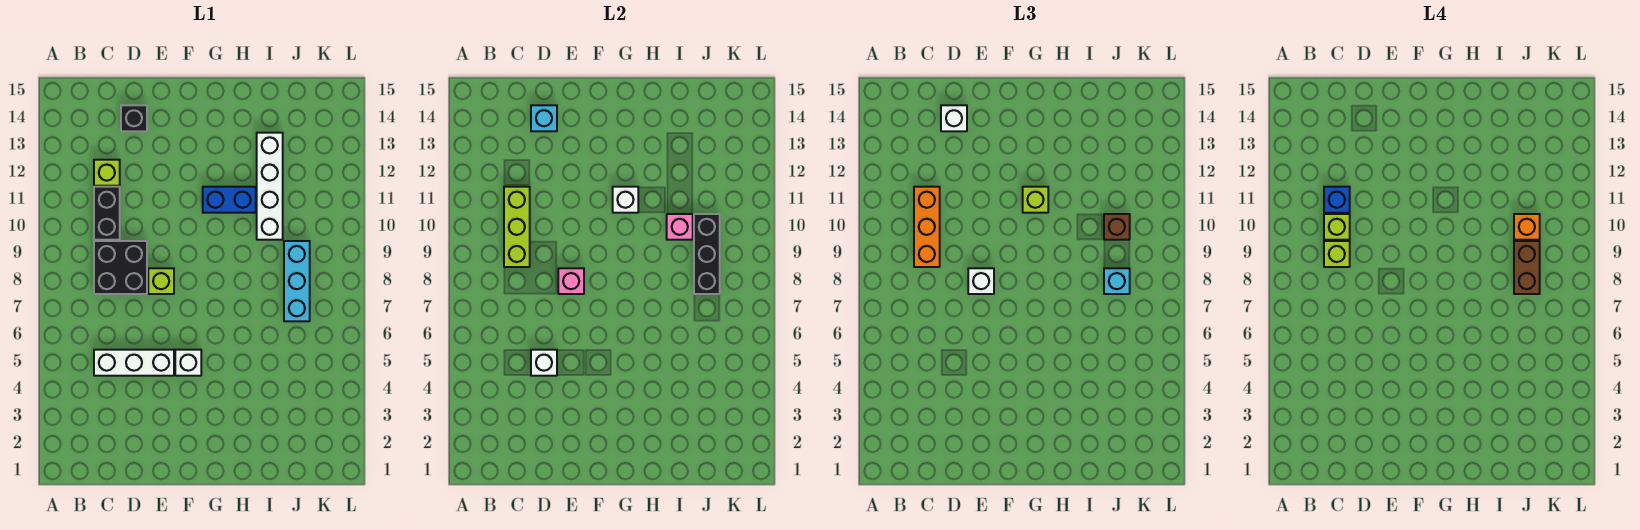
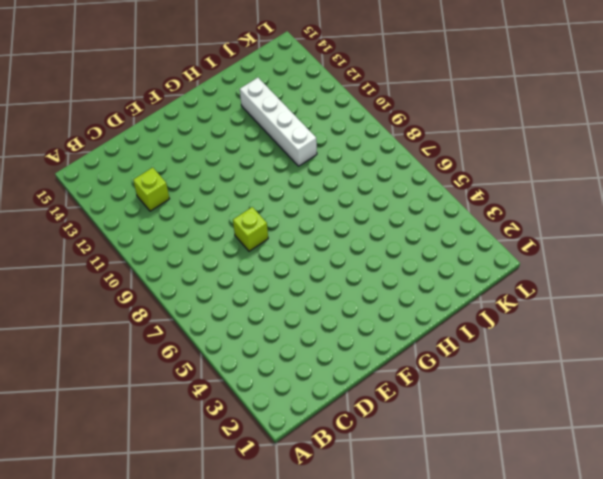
none -> white brick C5:E5 level 1
none -> black brick C8:D9 level 1
none -> black brick C10:C11 level 1

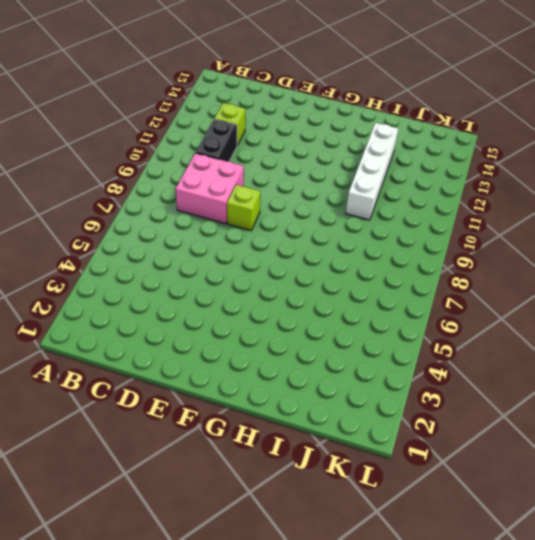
pink brick C8:D9 level 1 -> black brick C8:D9 level 1
none -> white brick C5:E5 level 1
none -> black brick D14 level 1
none -> white brick F5 level 1

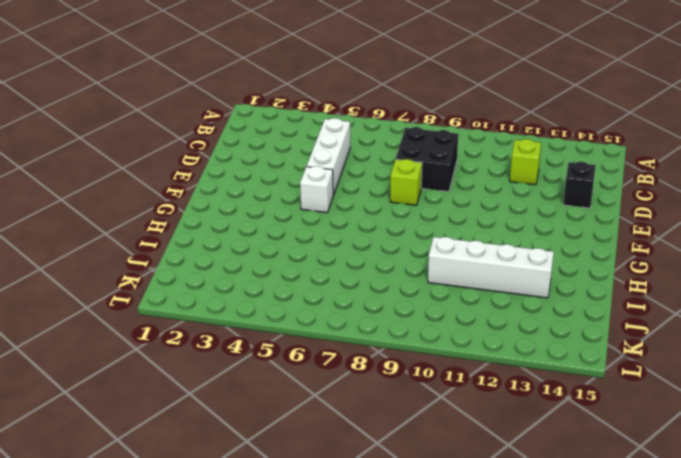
none -> black brick C10:C11 level 1
none -> blue brick G11:H11 level 1
none -> cyan brick J7:J9 level 1

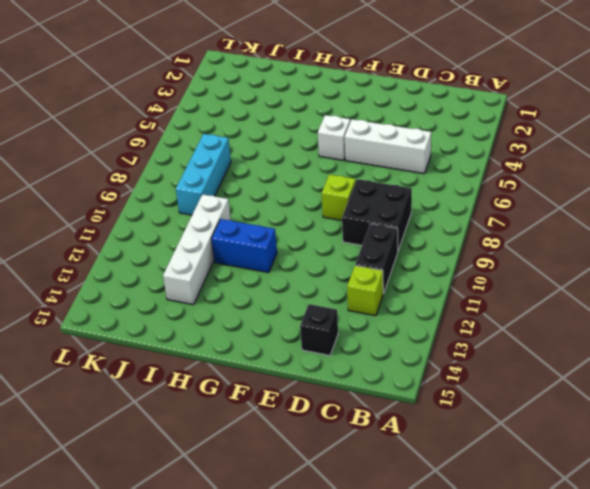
none -> lime brick C9:C11 level 2
none -> white brick D5 level 2
none -> cyan brick D14 level 2

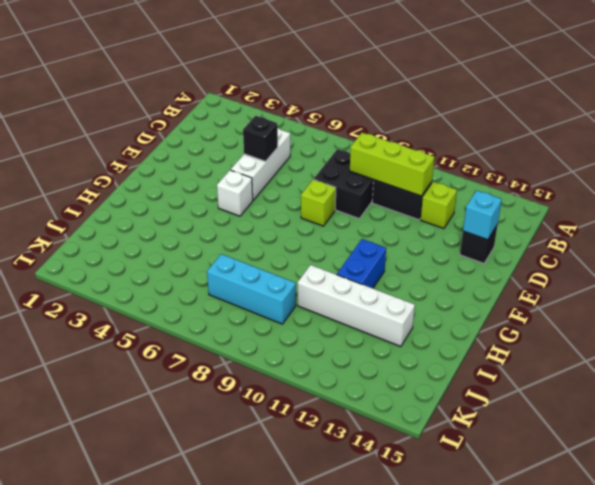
black brick D5 level 2 -> white brick D5 level 2
none -> pink brick E8 level 2
none -> white brick G11 level 2
none -> pink brick I10 level 2

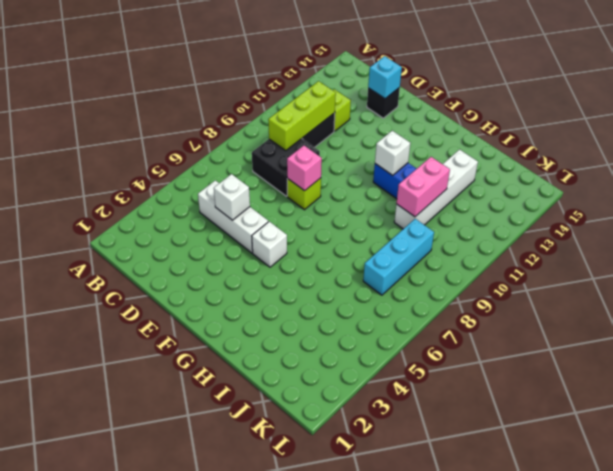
pink brick I10:I11 level 2 -> pink brick I10 level 2
none -> black brick J8:J10 level 2
none -> orange brick C9:C11 level 3
none -> white brick D14 level 3

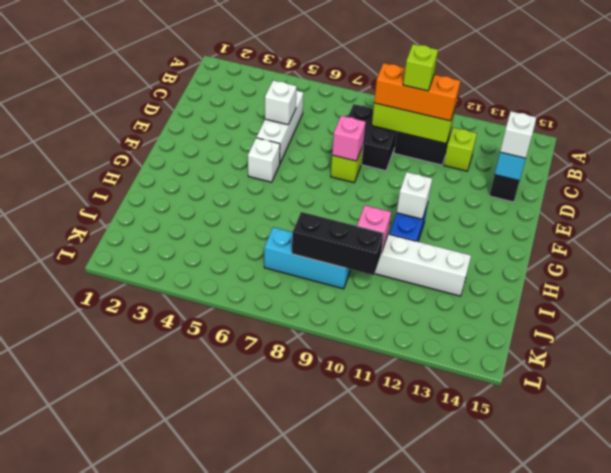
none -> white brick E8 level 3
none -> lime brick G11 level 3
none -> cyan brick J8 level 3

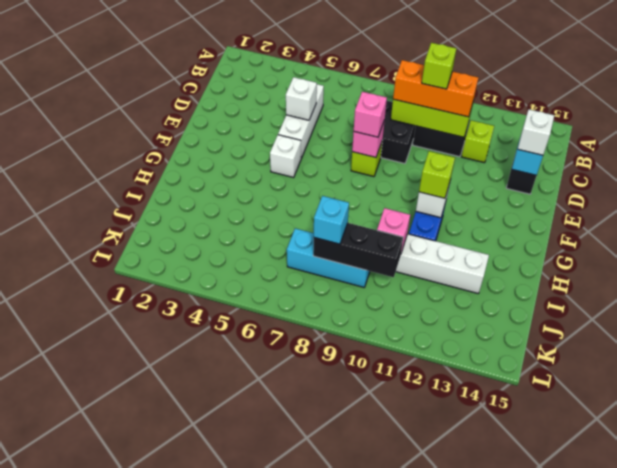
pink brick E8 level 3 -> white brick E8 level 3
none -> brown brick J10 level 3
none -> lime brick C9 level 4
none -> blue brick C11 level 4

